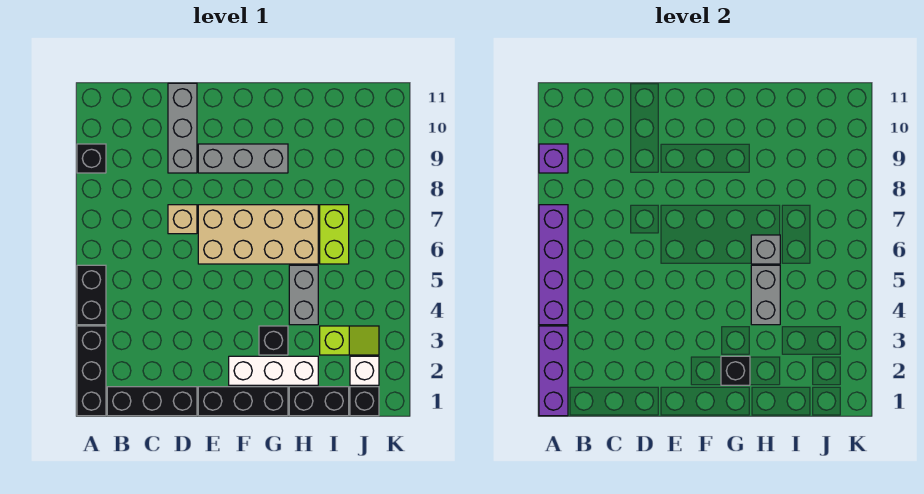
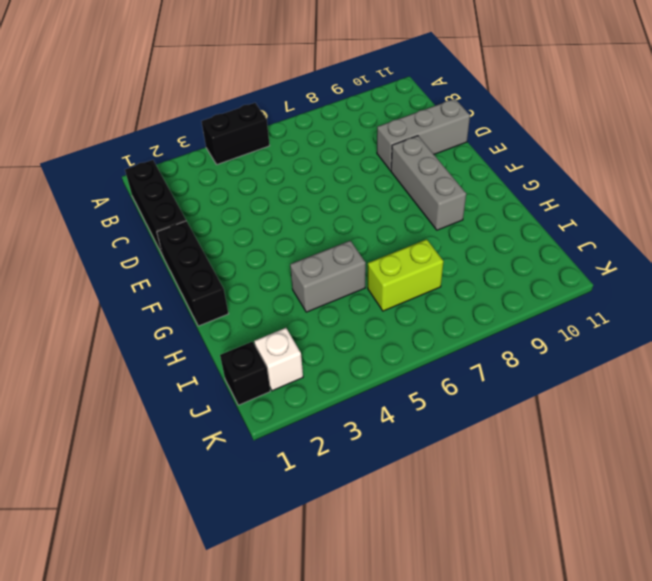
none -> black brick A1:A3 level 1
none -> black brick A9 level 1
none -> tan brick D7 level 1

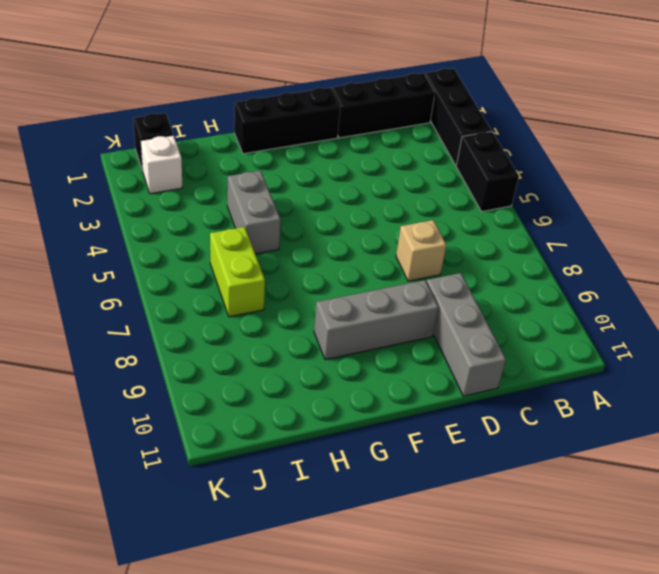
none -> black brick A9 level 1
none -> tan brick E6:H7 level 1
none -> white brick F2:H2 level 1

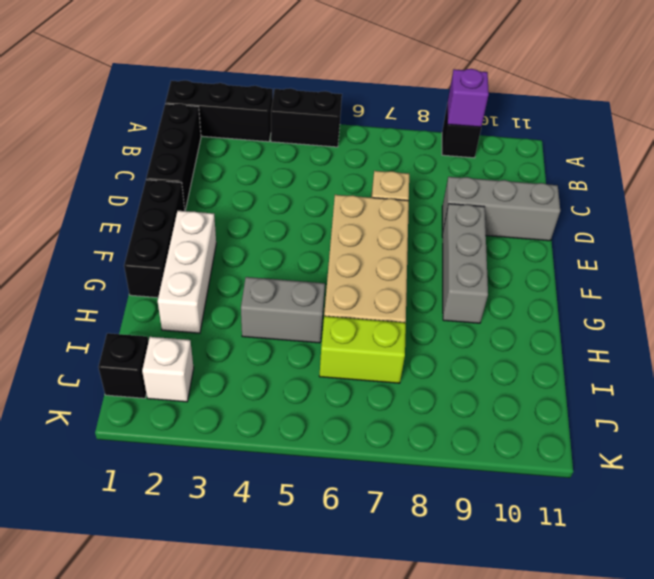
none -> black brick G3 level 1
none -> black brick H1:I1 level 1
none -> lime slope I3:J3 level 1 top I

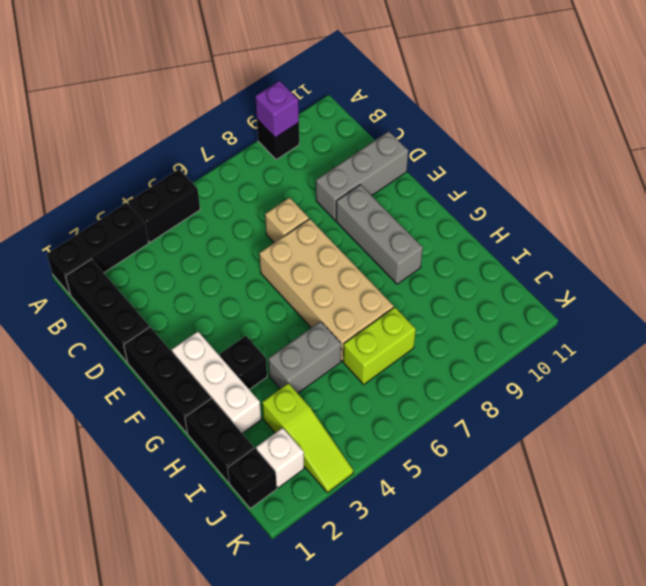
lime slope I3:K3 level 1 top I -> lime slope I3:J3 level 1 top I
none -> purple brick A1:A3 level 2
none -> purple brick A4:A7 level 2
none -> black brick G2 level 2

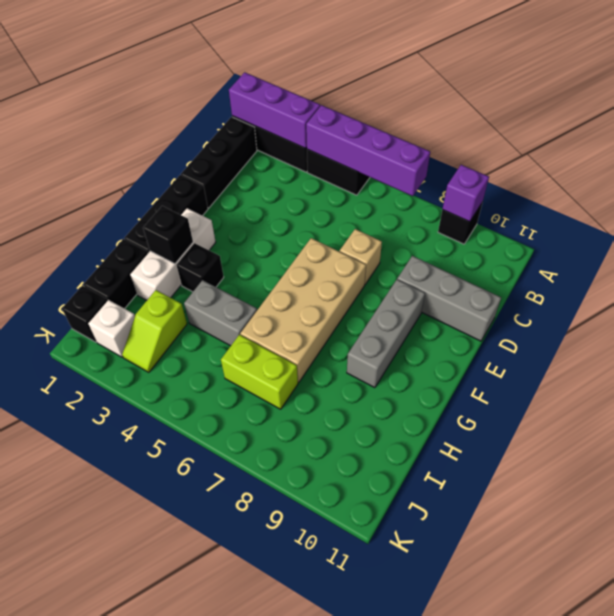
none -> grey brick H4:H5 level 2
none -> grey brick H6 level 2

